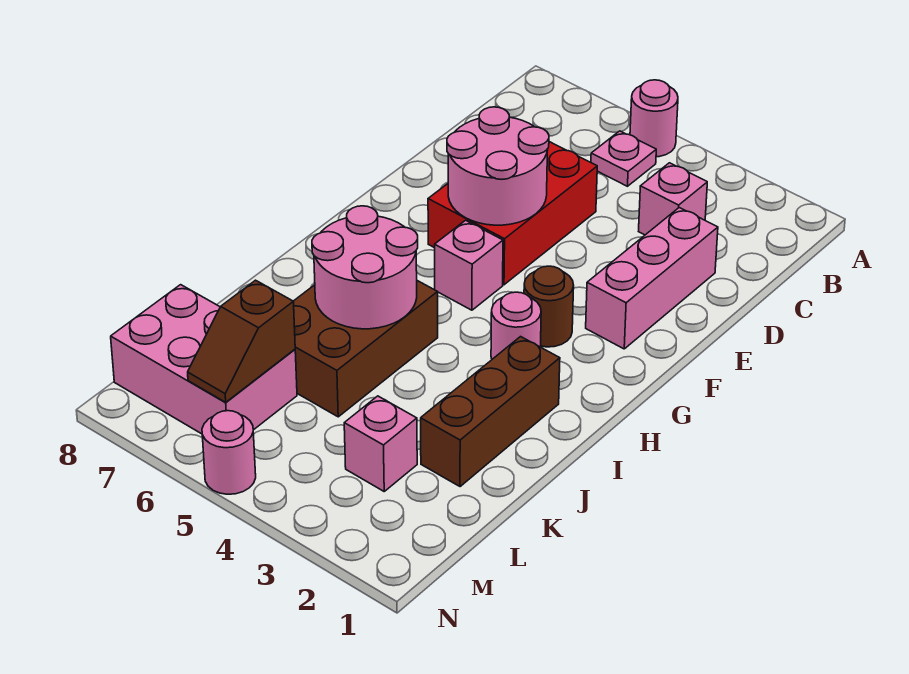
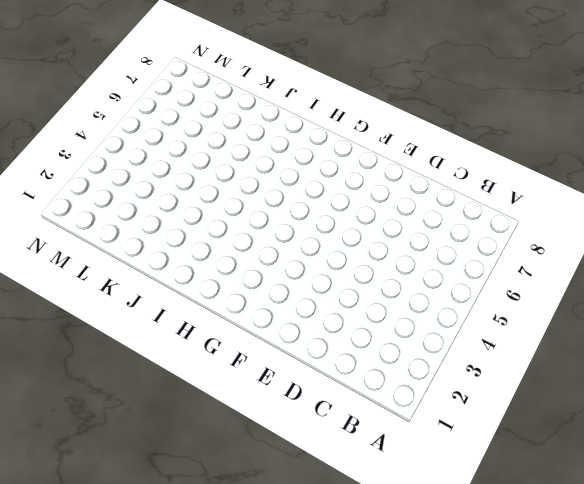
none -> pink round brick A5 level 1
none -> pink plate B5 level 1
none -> pink brick C3 level 1

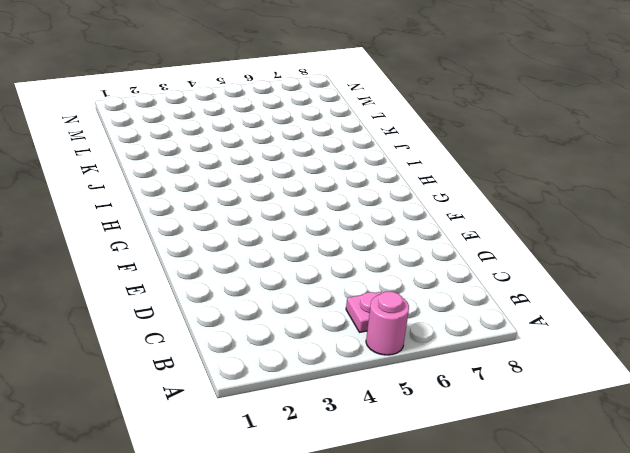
none -> pink brick C3 level 1
none -> pink brick D2:F2 level 1
none -> red brick D5:F6 level 1

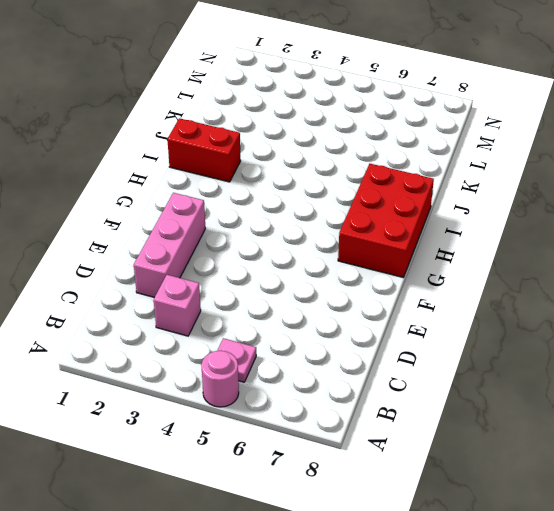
red brick G7:I8 level 1 -> red brick D5:F6 level 1
red brick I1:I2 level 1 -> brown brick I2:K2 level 1
none -> brown round brick G3 level 1
none -> pink brick G5 level 1
none -> pink round brick H3 level 1

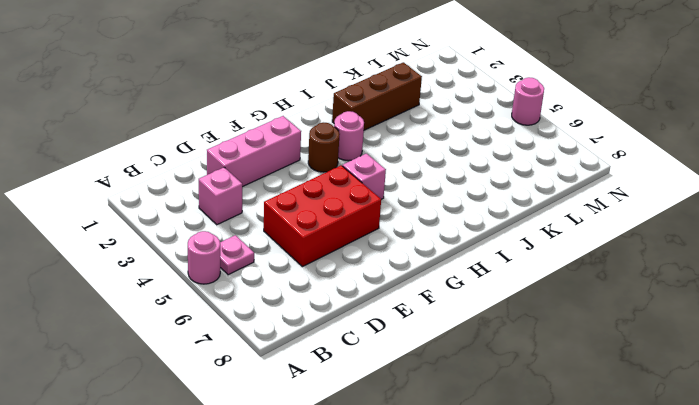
none -> brown brick I5:K6 level 1
none -> pink brick L3 level 1
none -> pink brick L6:M8 level 1

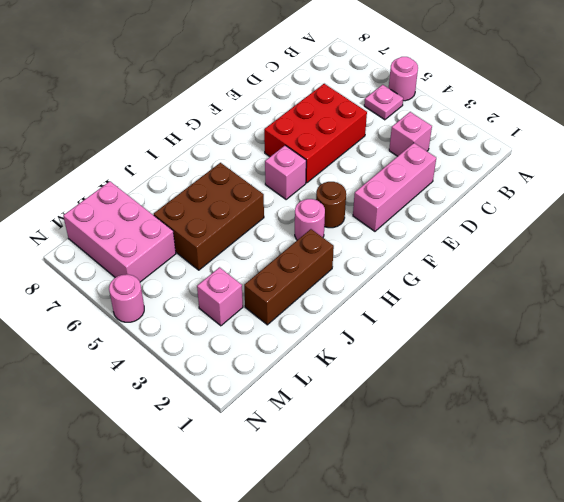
none -> pink round brick E5:F6 level 2
none -> pink round brick I5:J6 level 2
none -> brown slope L6:M6 level 2 top L

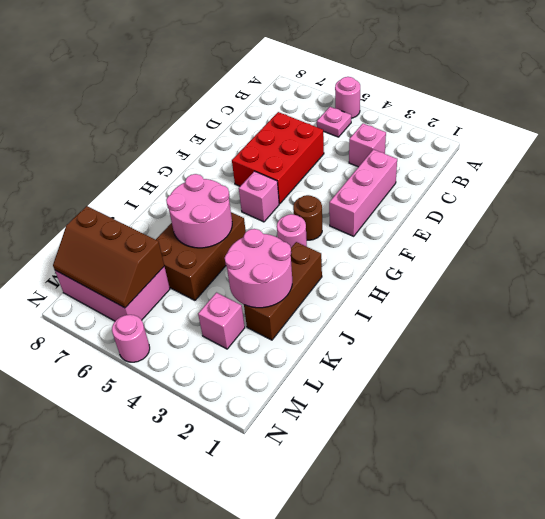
pink round brick J2:K3 level 2 -> pink round brick E5:F6 level 2
brown slope L6:M8 level 2 top L -> brown slope L6:M6 level 2 top L

